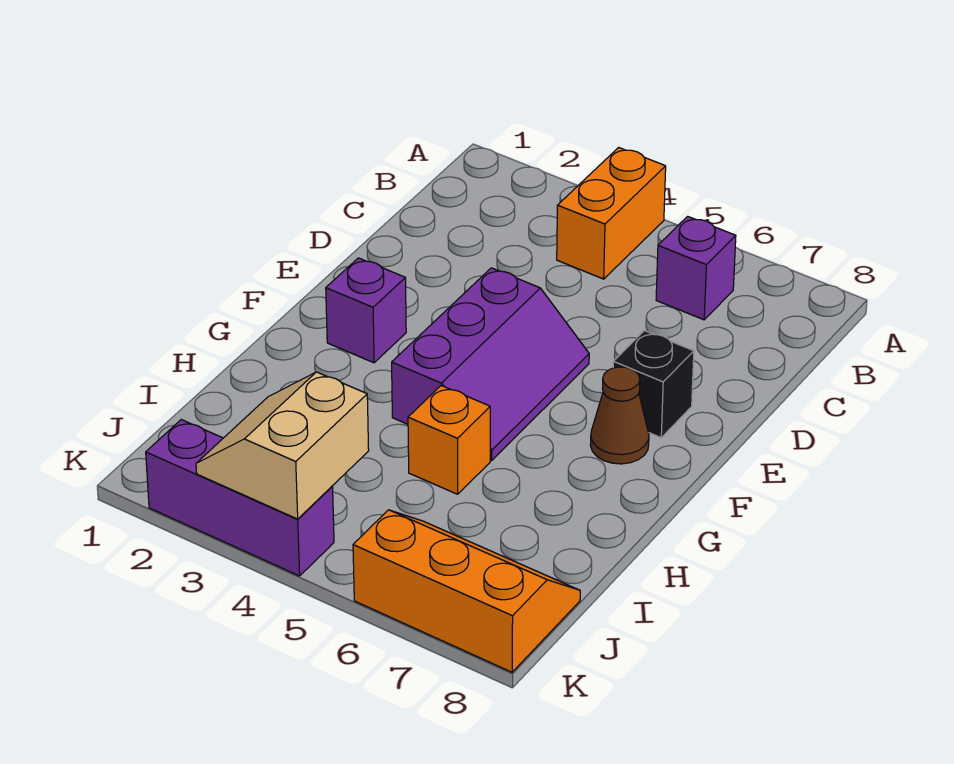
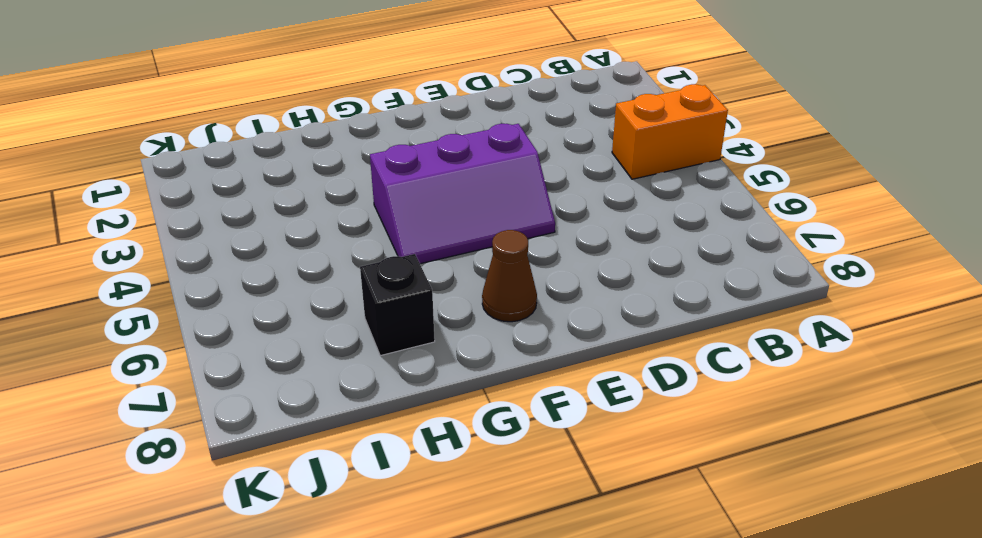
black brick H7 level 1 -> black brick E7 level 1
none -> purple brick B6 level 1
none -> purple brick F2 level 1

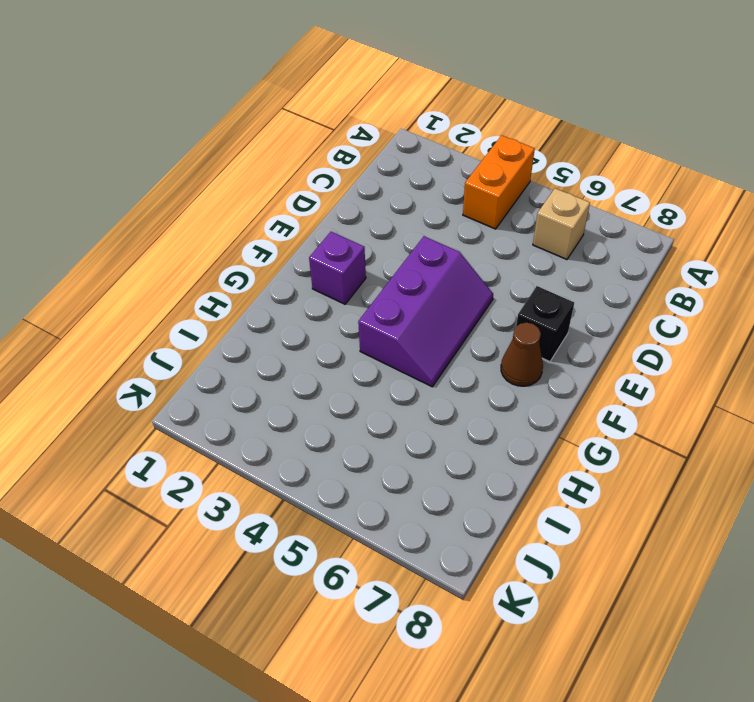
tan brick B6 level 1 -> purple brick B6 level 1
none -> orange brick H5 level 1
none -> orange slope J6:K8 level 1 top K

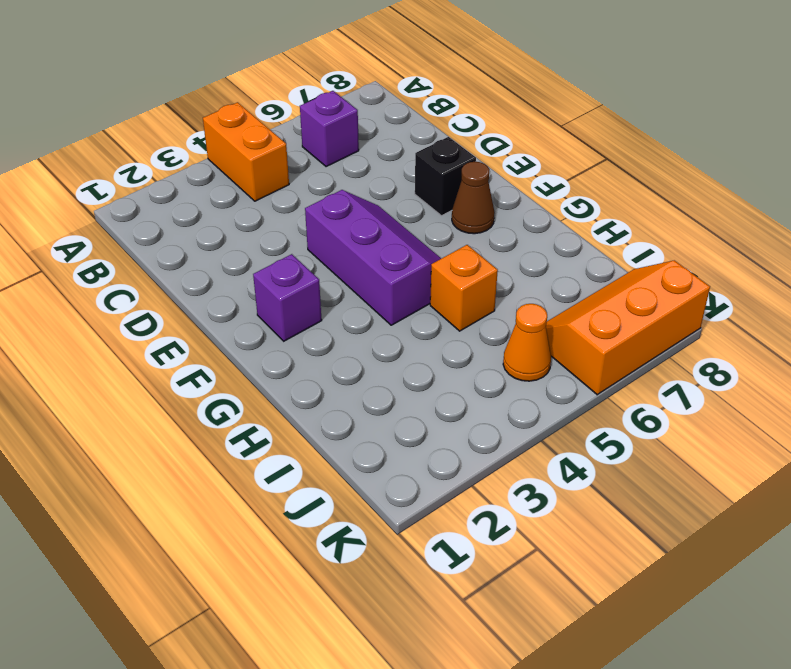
orange cone J5 level 1 -> none
none -> purple brick K2:K4 level 1
none -> tan slope J3:K4 level 2 top 4

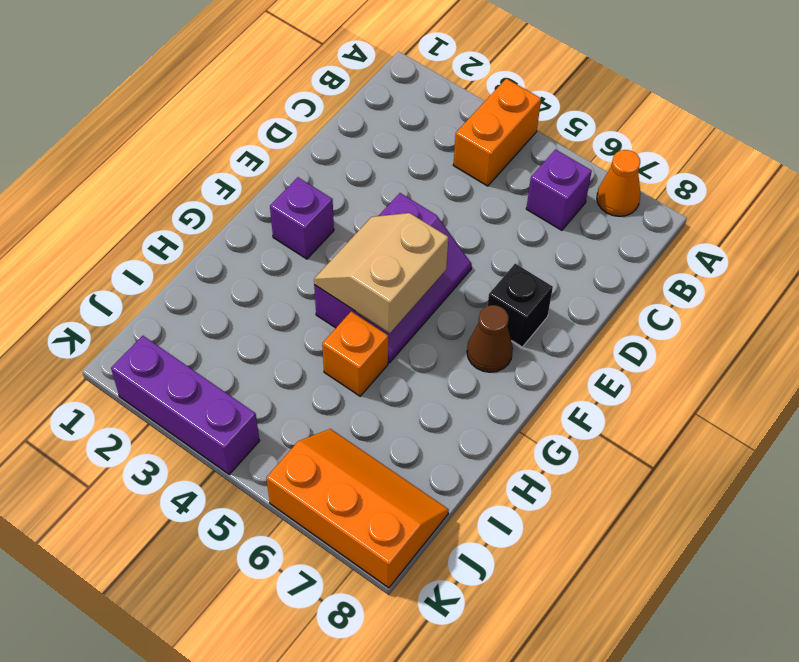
orange cone A7 level 1 -> none
tan slope F4:G5 level 2 top 5 -> tan slope J3:K4 level 2 top 4

